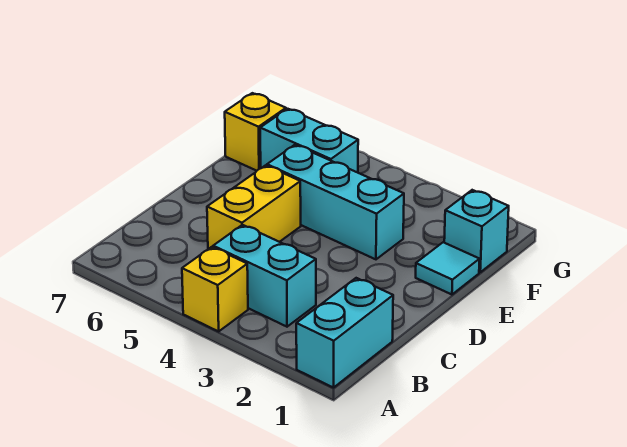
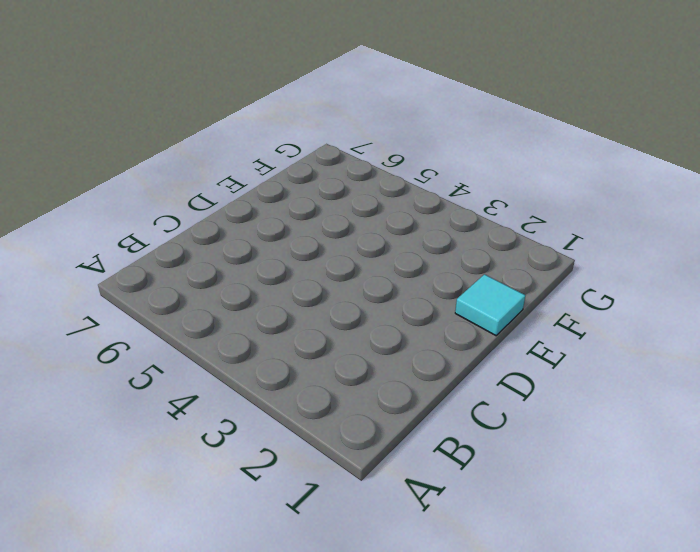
none -> cyan brick A1:B1 level 1
none -> yellow brick A4 level 1

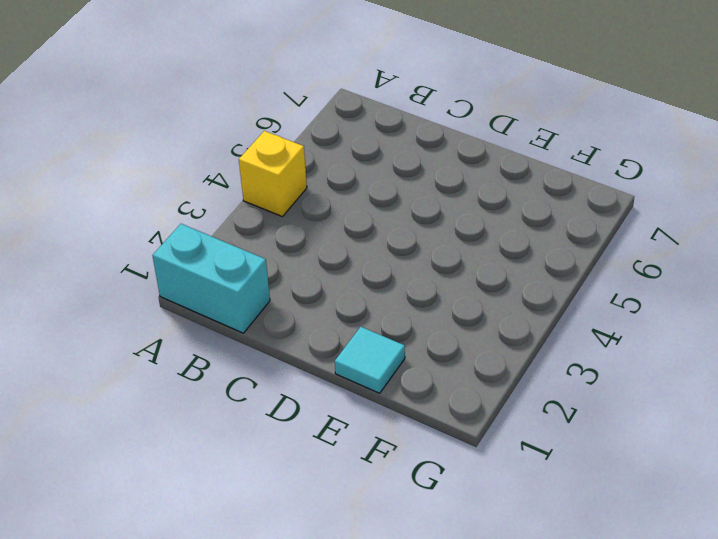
none -> cyan brick B3:B4 level 1
none -> yellow brick C5:D5 level 1

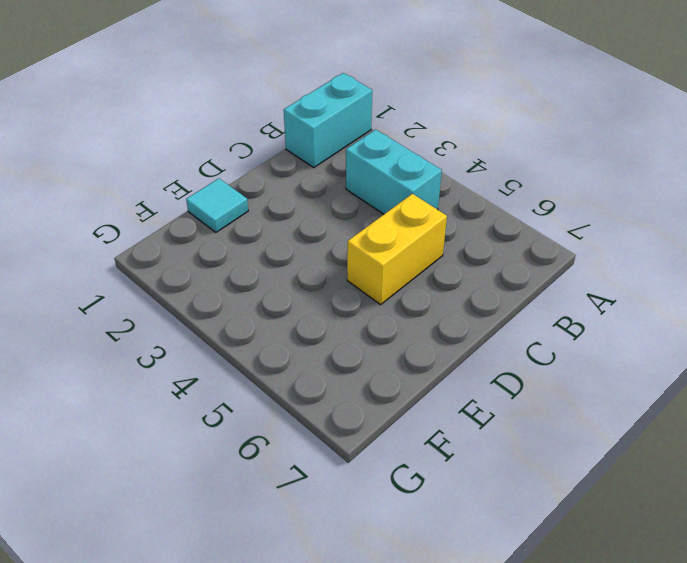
none -> yellow brick A4 level 1
none -> cyan brick E3:E5 level 1

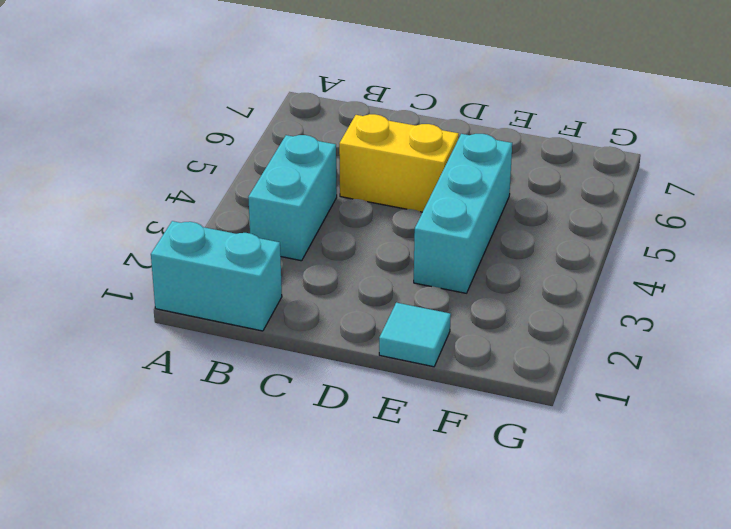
none -> yellow brick A4 level 1
none -> cyan brick F1 level 1

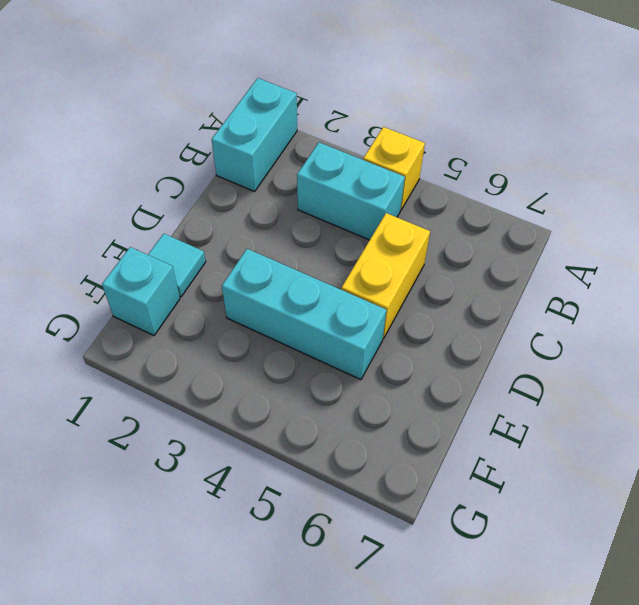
none -> cyan brick F5:F6 level 1
none -> yellow brick F7 level 1

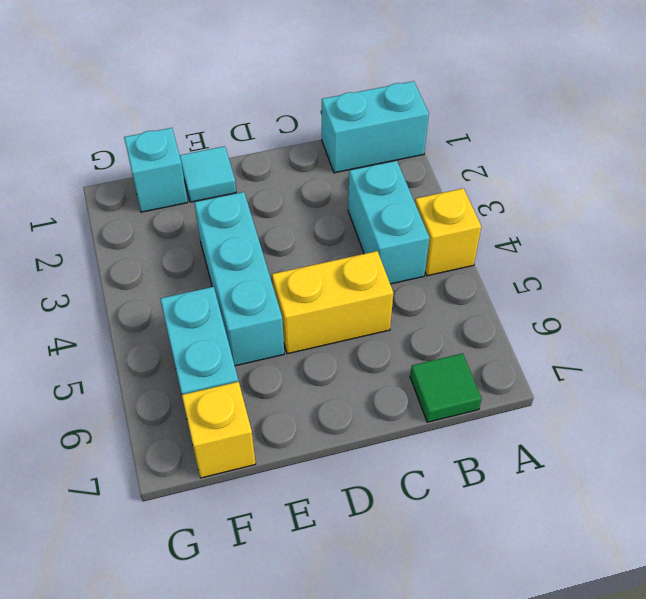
green tile B7 level 1 -> none

